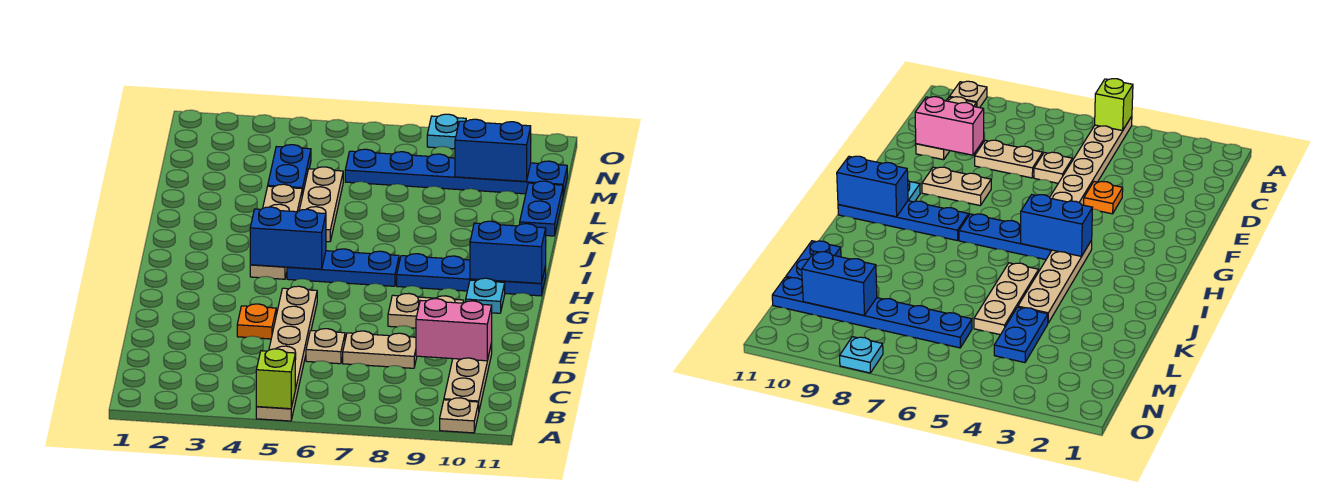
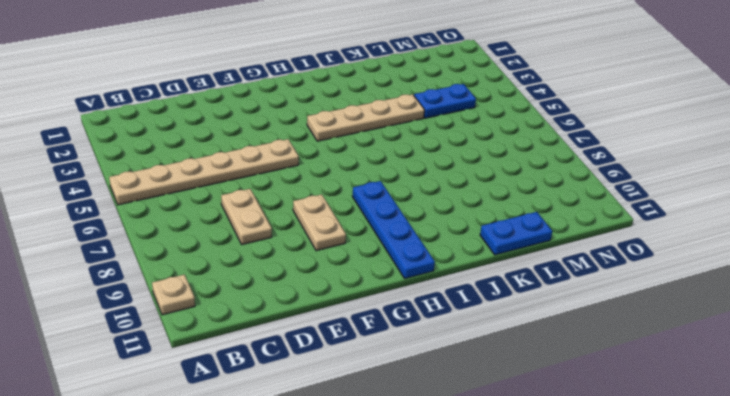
none -> tan plate B10:D10 level 1
none -> tan plate D6 level 1
none -> orange plate E4 level 1

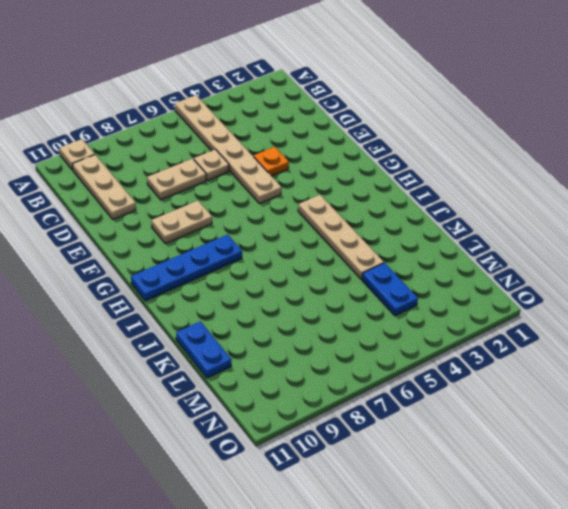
none -> cyan plate G10 level 1
none -> blue plate H5:H7 level 1
none -> tan plate J5:L5 level 1

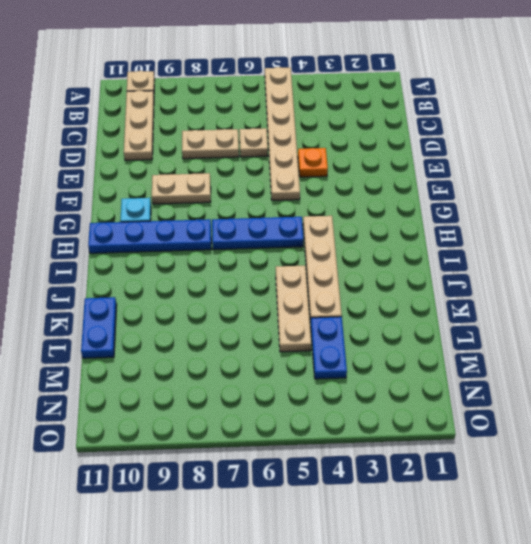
none -> blue plate M6:M11 level 1
none -> cyan plate O8 level 1
none -> lime brick A5 level 2

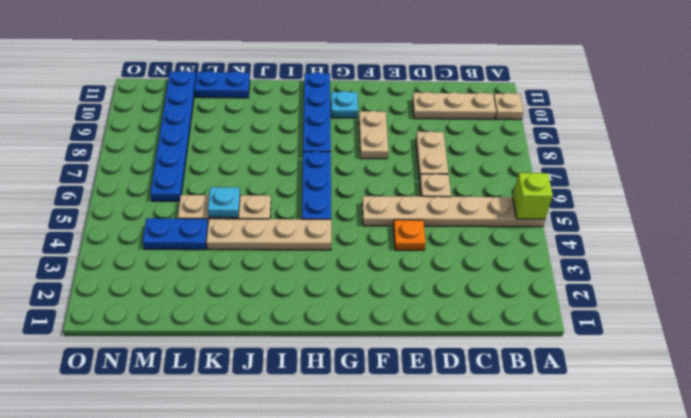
cyan plate K5 level 2 -> cyan plate O8 level 1
none -> pink brick D9:D10 level 2
none -> blue brick H4:H5 level 2
none -> blue brick H10:H11 level 2

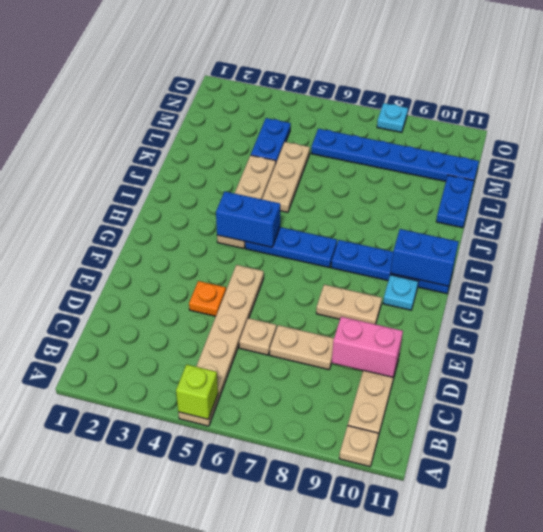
none -> blue brick M9:M10 level 2

